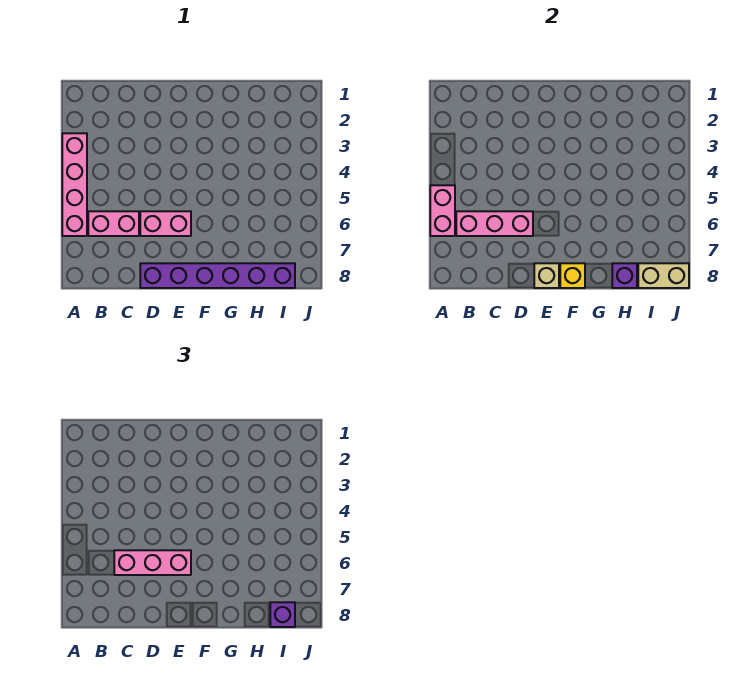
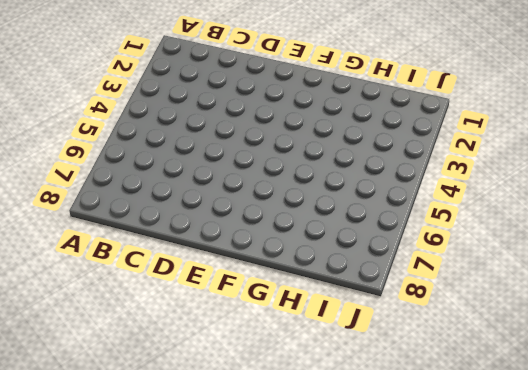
none -> pink brick A3:A6 level 1
none -> pink brick B6:C6 level 1
none -> pink brick D6:E6 level 1

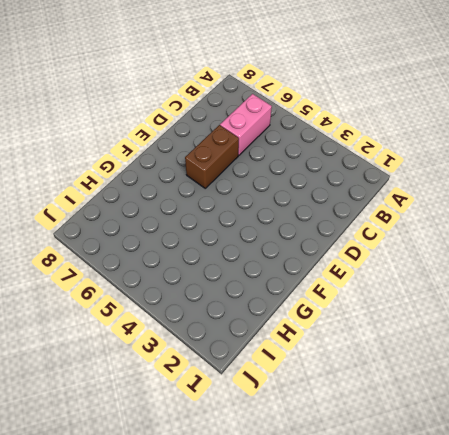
brown brick D6:E6 level 1 -> pink brick D6:E6 level 1
none -> pink brick A3:A6 level 1
none -> purple brick D8:I8 level 1
none -> pink brick A5:A6 level 2

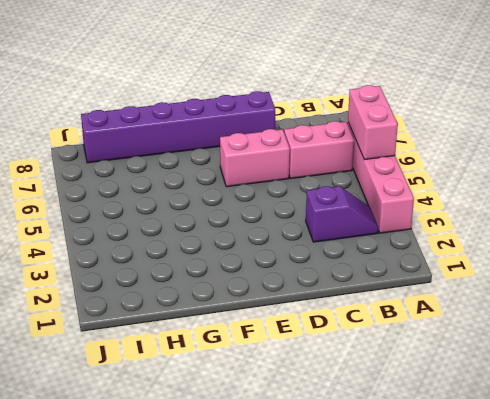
purple slope B3:C3 level 1 top C -> none
none -> pink brick B6:D6 level 2
none -> tan brick E8 level 2
none -> yellow brick F8 level 2

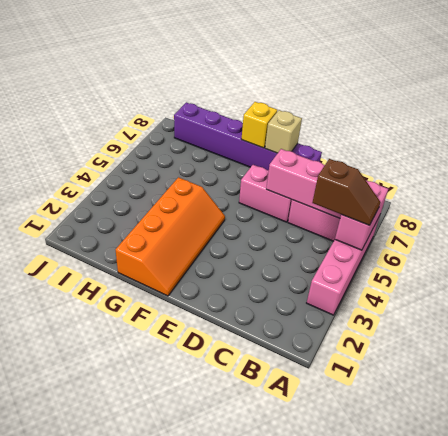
brown slope A5:B5 level 3 top B -> none
orange slope F1:G4 level 1 top G -> none
none -> purple brick H8 level 2
none -> tan brick I8:J8 level 2
none -> pink brick C6:E6 level 3

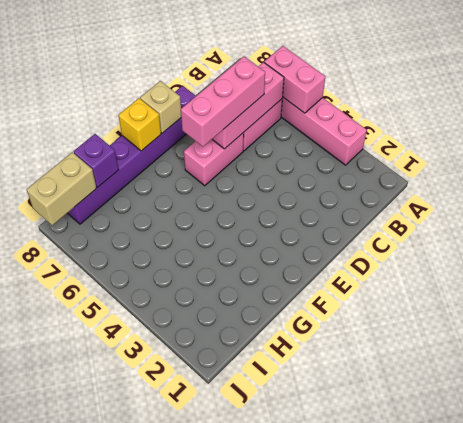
none -> purple brick I8 level 3

